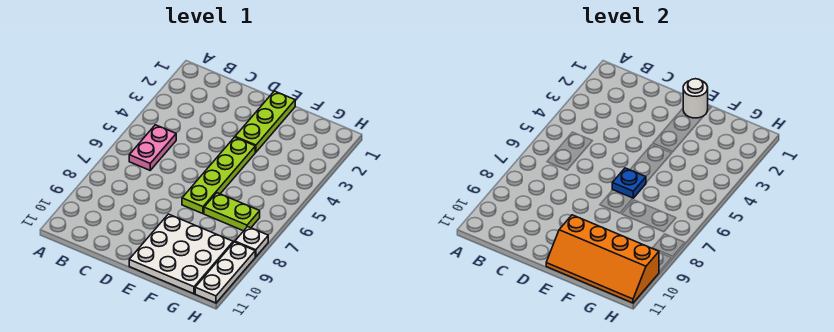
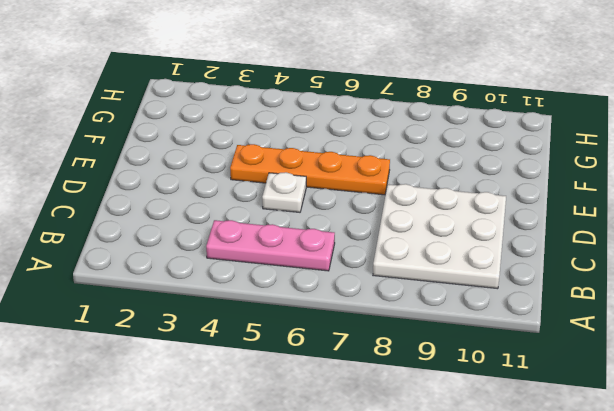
pink plate B4:B6 level 1 -> pink plate B5:B6 level 1
white plate B8:D10 level 1 -> white plate E9:G11 level 1
white plate D5 level 1 -> white plate H8 level 1
orange plate E4:E7 level 1 -> lime plate E4:E7 level 1
none -> lime plate E1:E3 level 1
none -> lime plate F7:G7 level 1

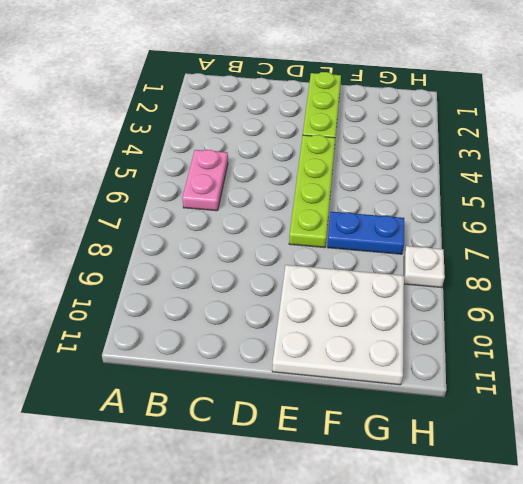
blue plate F7:G7 level 1 -> lime plate F7:G7 level 1
none -> white plate H9:H11 level 1
none -> white round brick E1 level 2

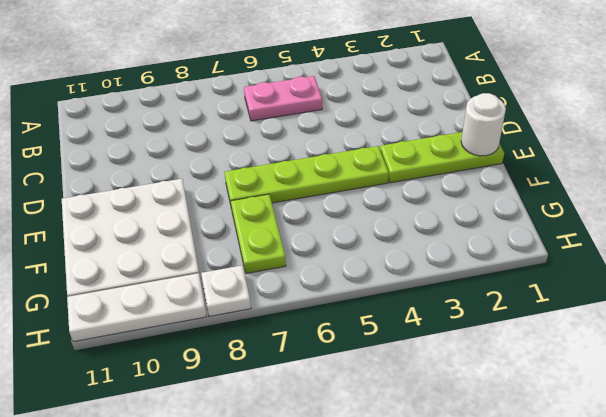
none -> blue plate E6 level 2
none -> orange slope E10:H11 level 2 top 10

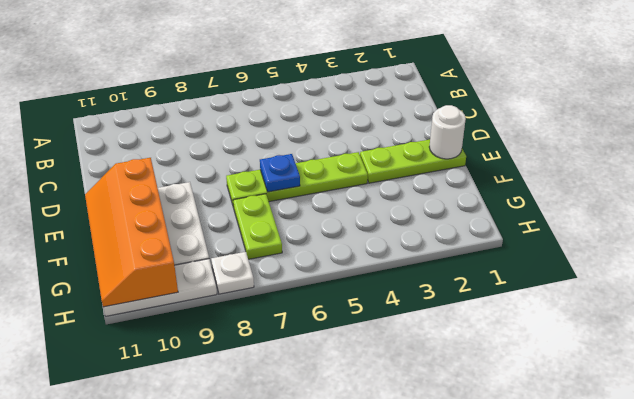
none -> pink plate B5:B6 level 1

